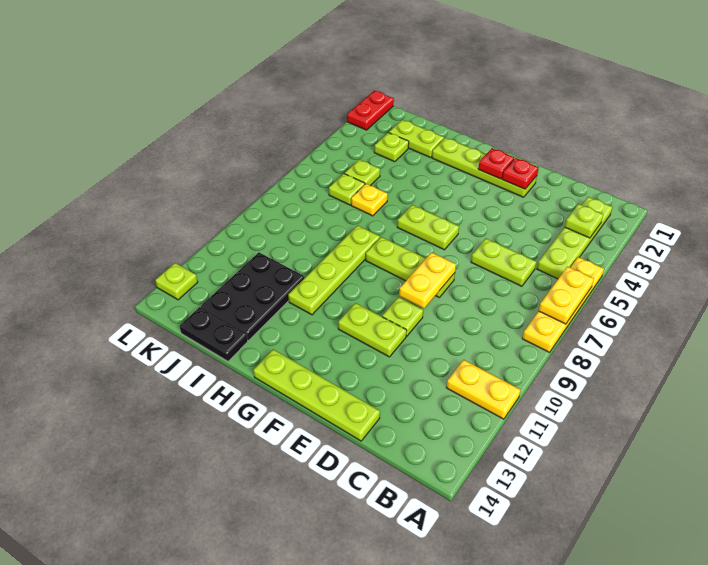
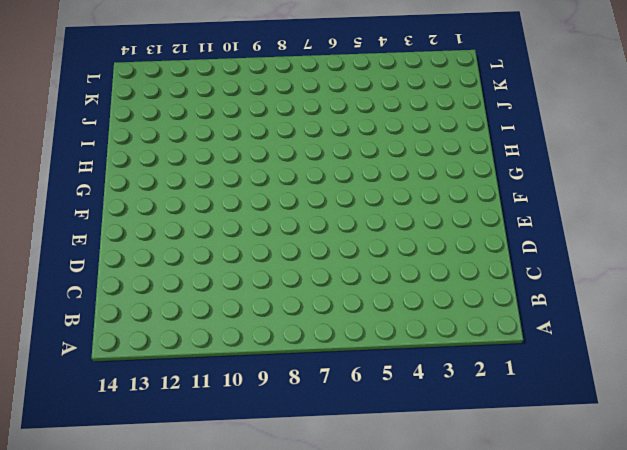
none -> yellow plate A5:A8 level 1
none -> yellow plate A11:B11 level 1
none -> lime plate B2:B5 level 1

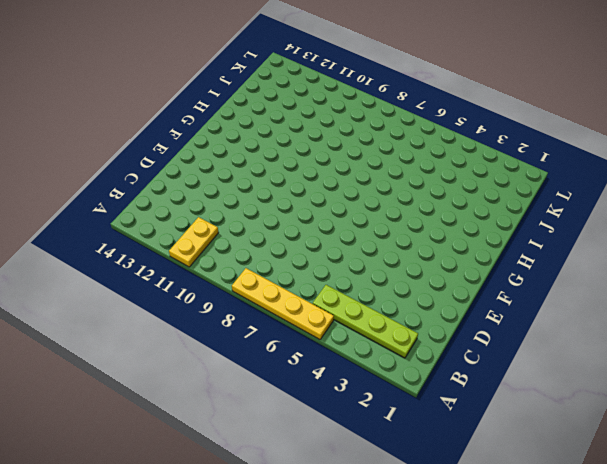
none -> lime plate C6:D6 level 1
none -> lime plate D14:G14 level 1
none -> lime plate E2:H2 level 1

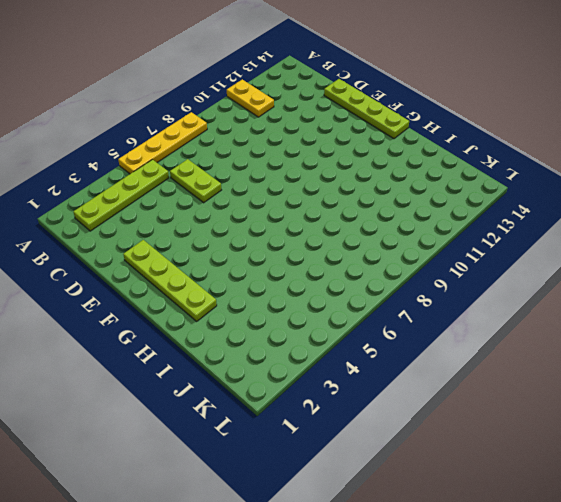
none -> lime plate E8:G8 level 1
none -> lime plate E10 level 1
none -> lime plate E11:F11 level 1

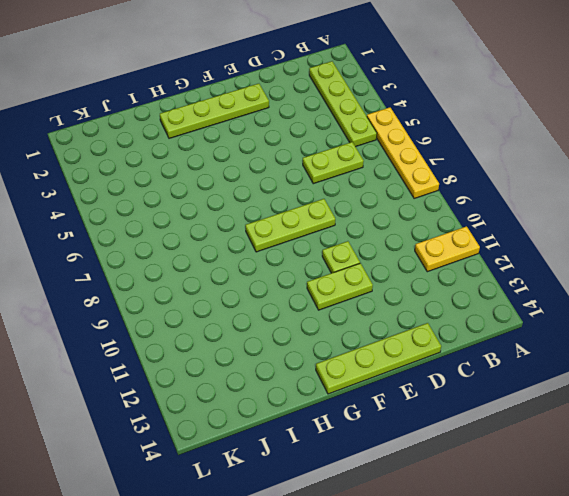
none -> lime plate F6:G6 level 1
none -> lime plate H8:H11 level 1
none -> lime plate I2:J2 level 1

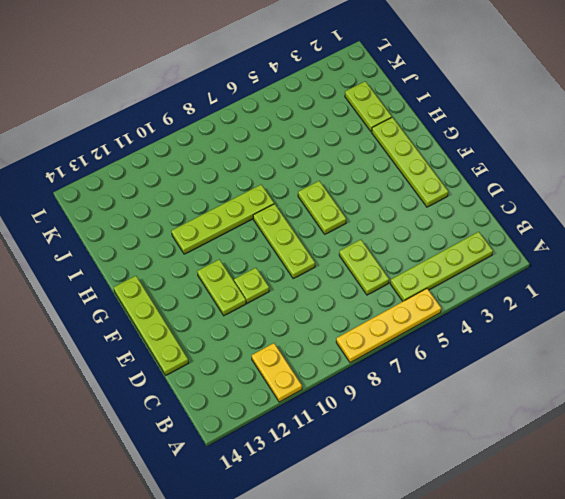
none -> yellow plate I6 level 1
none -> black plate I11:J13 level 1
none -> black plate I14:J14 level 1

